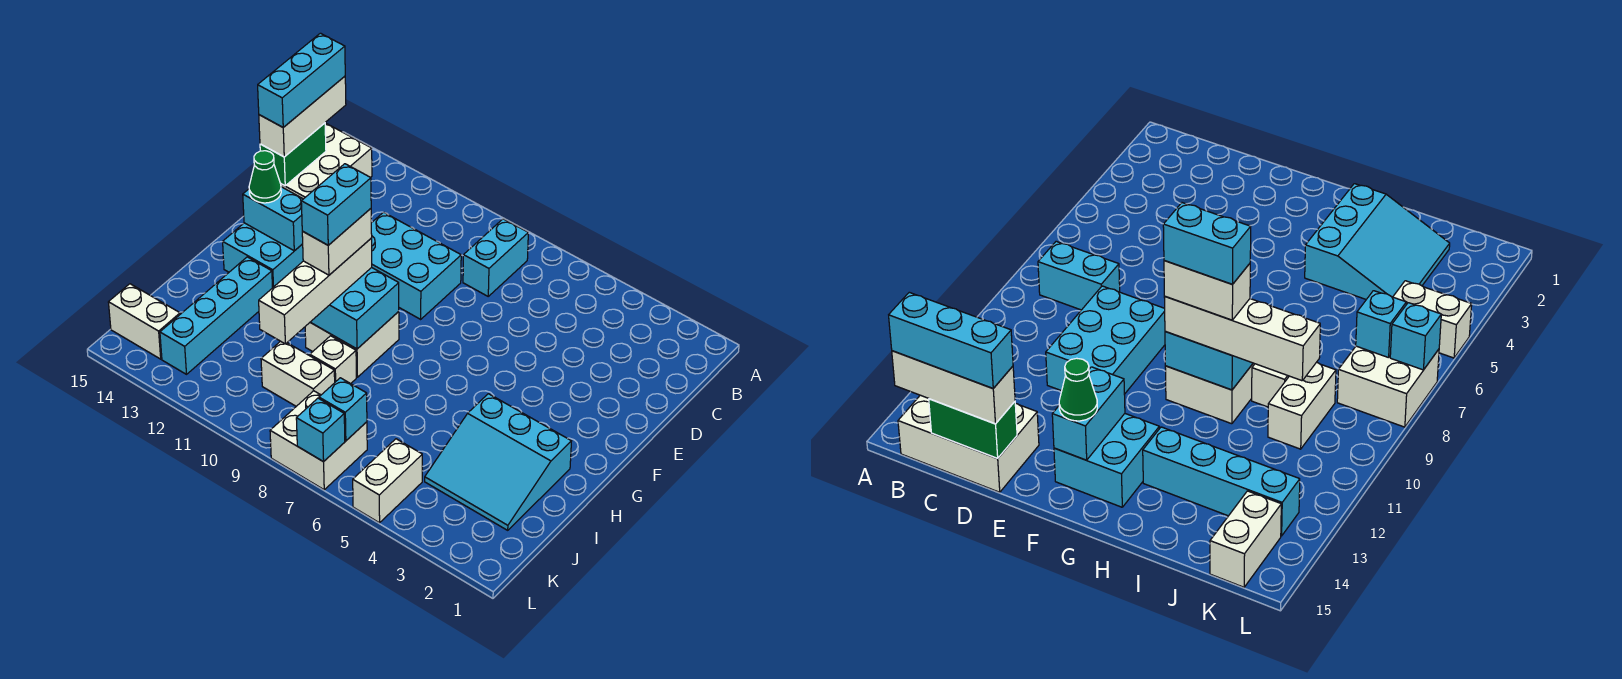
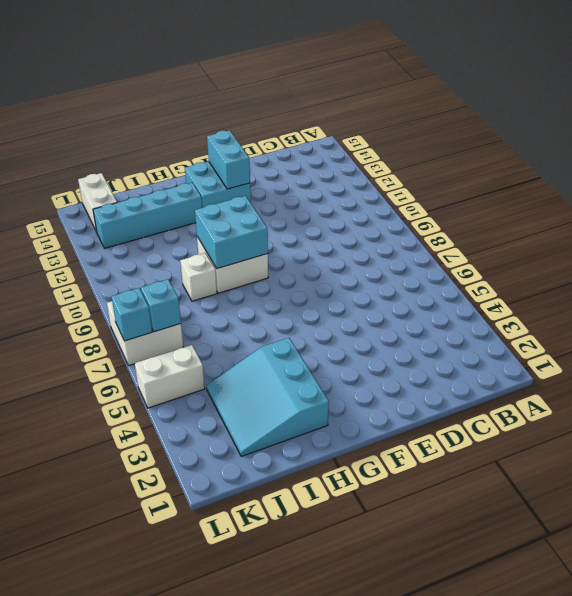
none -> cyan brick B8:C8 level 1
none -> white brick B14:D15 level 1
none -> cyan brick D9:E11 level 1

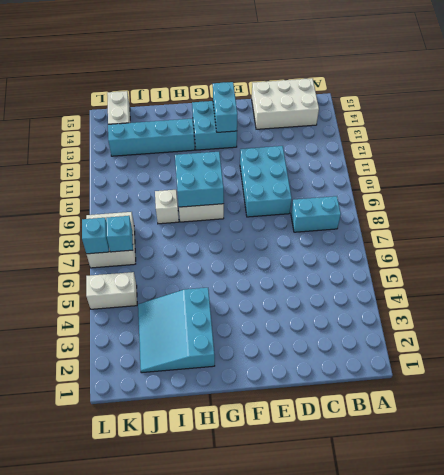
none -> white brick J9:J10 level 1
none -> green brick C15:D15 level 2
none -> white brick B15:D15 level 3

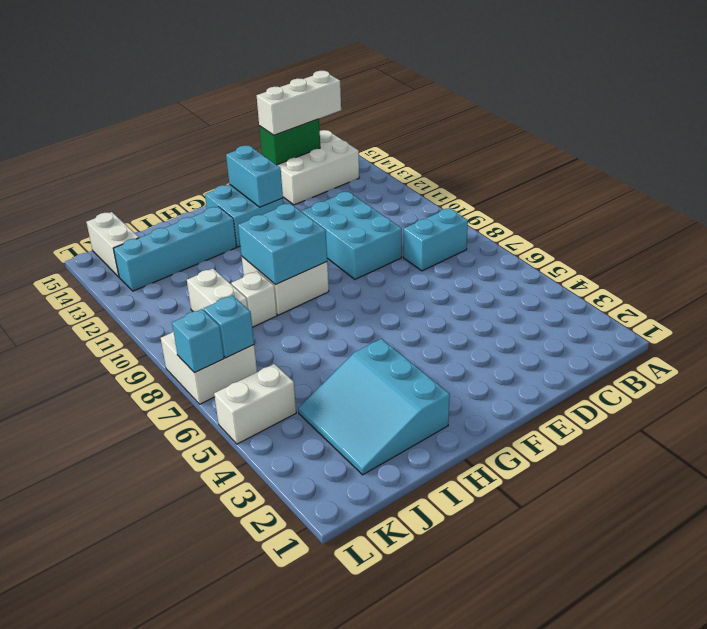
none -> green cone F14 level 3
none -> white brick G10:J10 level 3
none -> cyan brick B15:D15 level 4

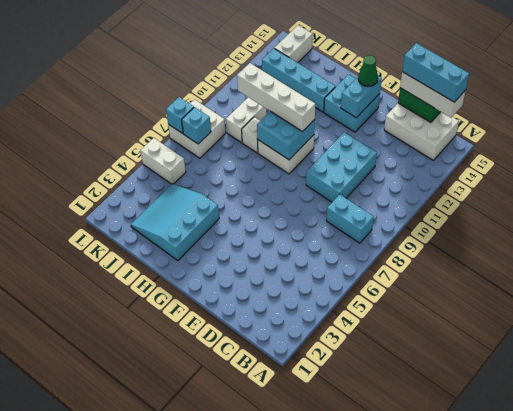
none -> white brick G10:H10 level 4
none -> cyan brick G10:H10 level 5

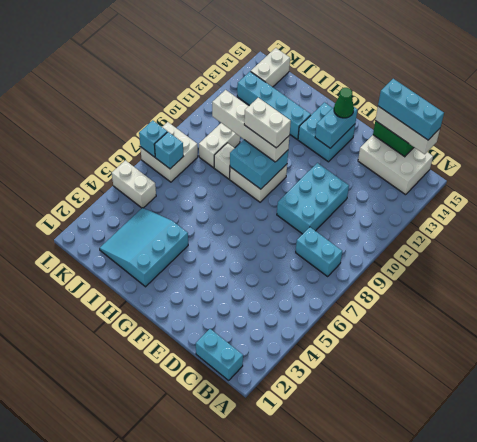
cyan brick B1:C1 level 1 -> cyan brick G10:H10 level 5

